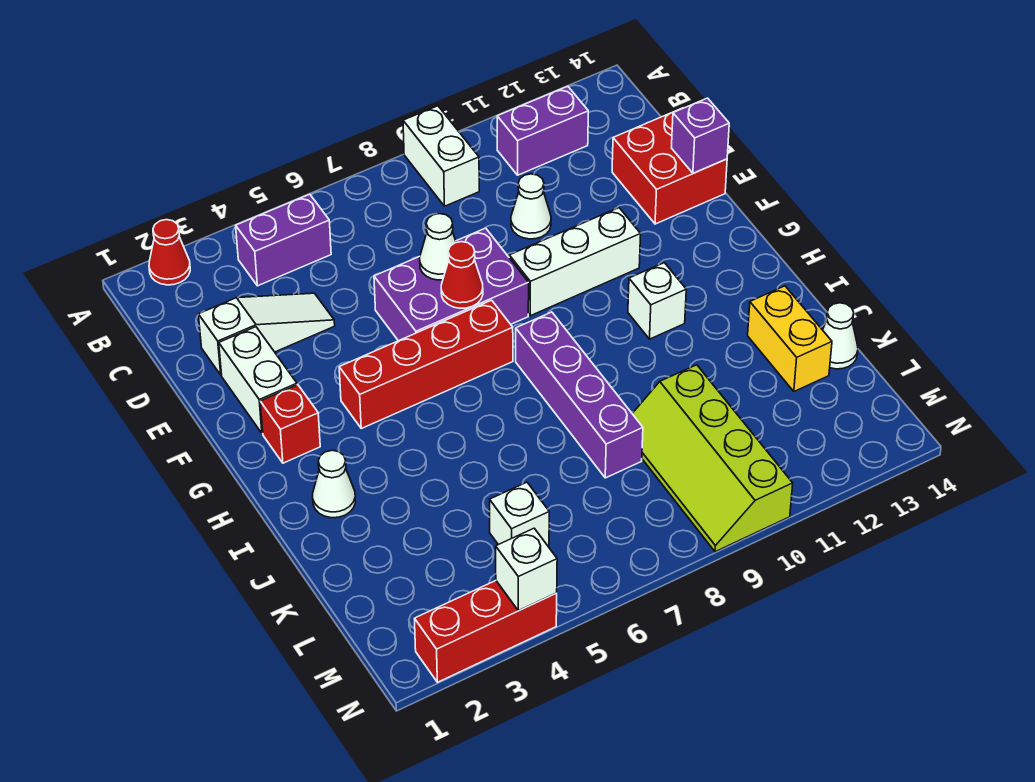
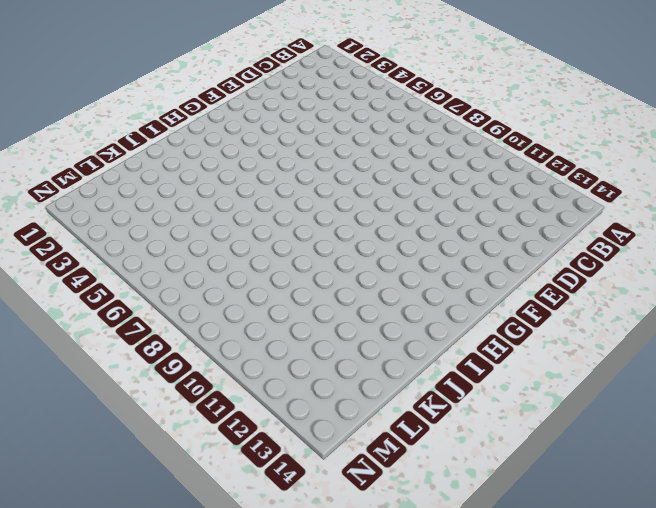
none -> red cone A2 level 1
none -> white brick A9:B9 level 1
none -> purple brick B4:B5 level 1

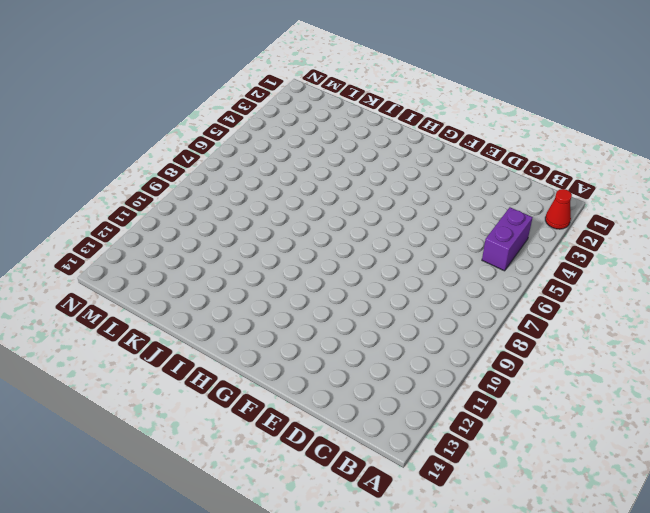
none -> white brick A9:B9 level 1
none -> purple brick B11:B12 level 1
none -> white slope D2:D4 level 1 top 2

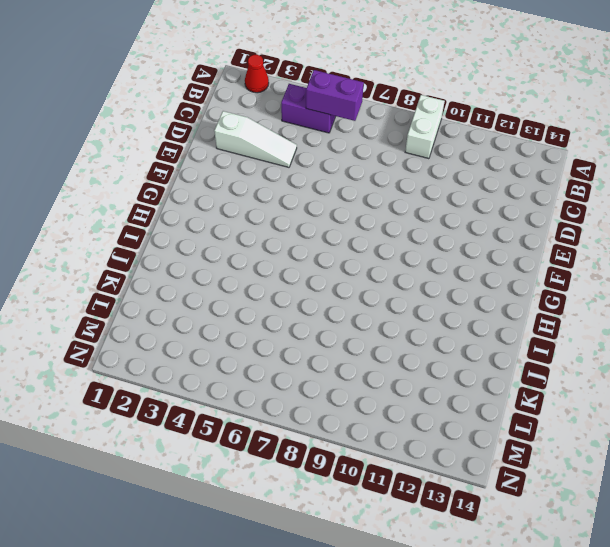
purple brick B5:B6 level 2 -> purple brick B11:B12 level 1
none -> white cone D10 level 1
none -> red brick D13:E14 level 1
none -> white brick E2:F2 level 1

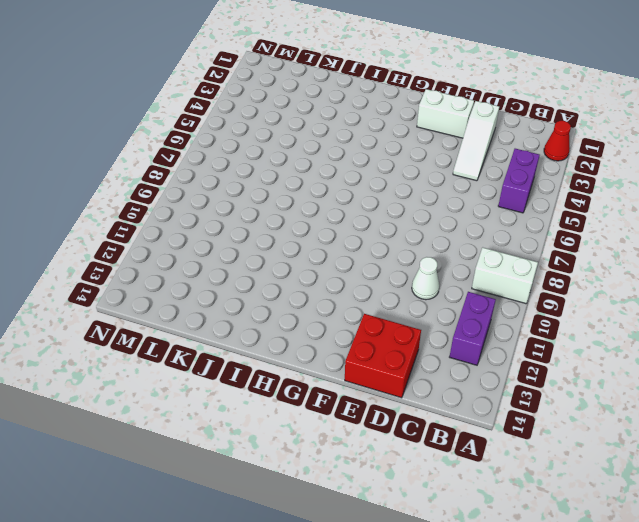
none -> purple brick E6:F8 level 1
none -> white brick F9:F11 level 1
none -> red brick G2 level 1

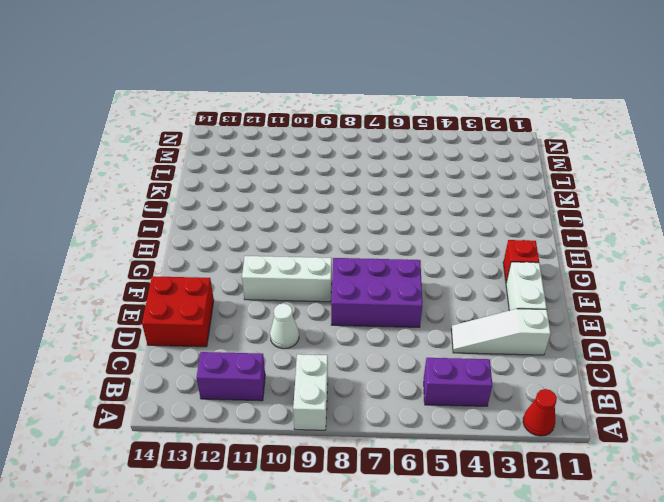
none -> red brick G4:G7 level 1
none -> purple brick H8:K8 level 1
none -> white brick H11 level 1

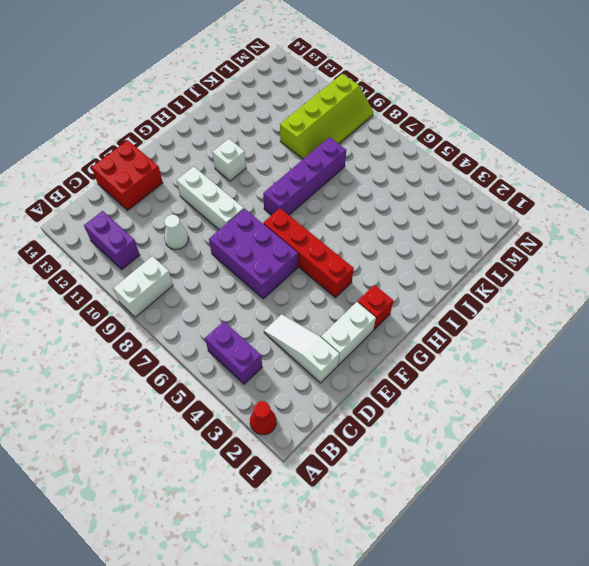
none -> white cone I2 level 1
none -> yellow brick J13:K13 level 1
none -> white cone K14 level 1

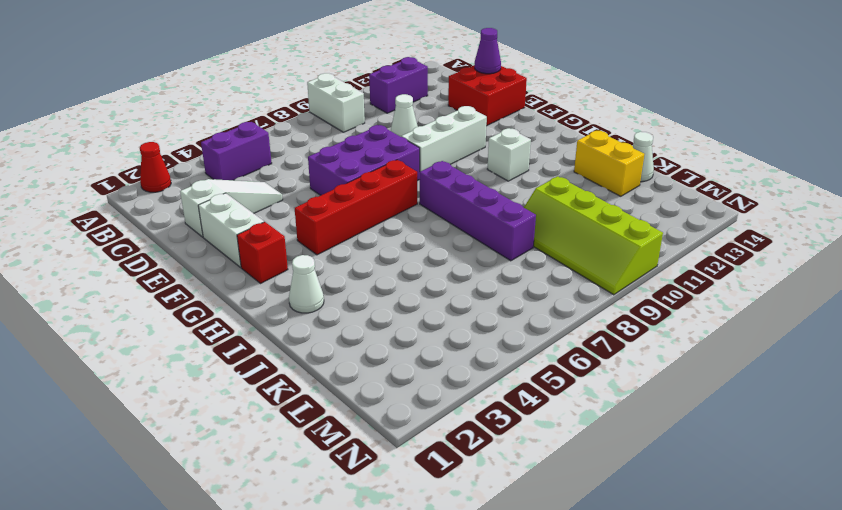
purple cone D14 level 2 -> none
none -> white brick L5 level 1
none -> red brick N2:N4 level 1
none -> white cone E7 level 2

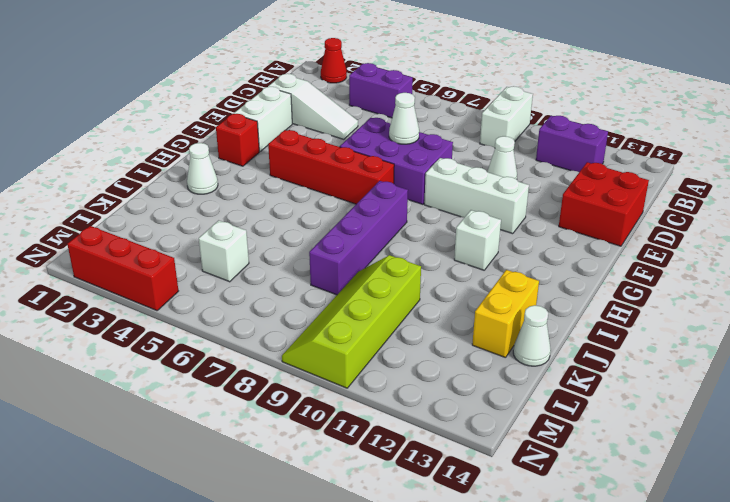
none -> purple brick E14 level 2
none -> red cone F7 level 2
none -> white brick N4 level 2

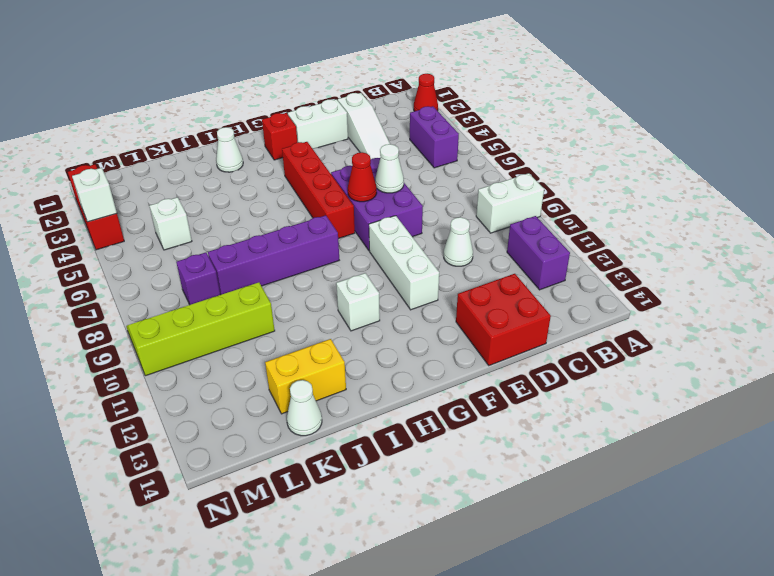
purple brick L8 level 1 -> purple brick E14 level 2

